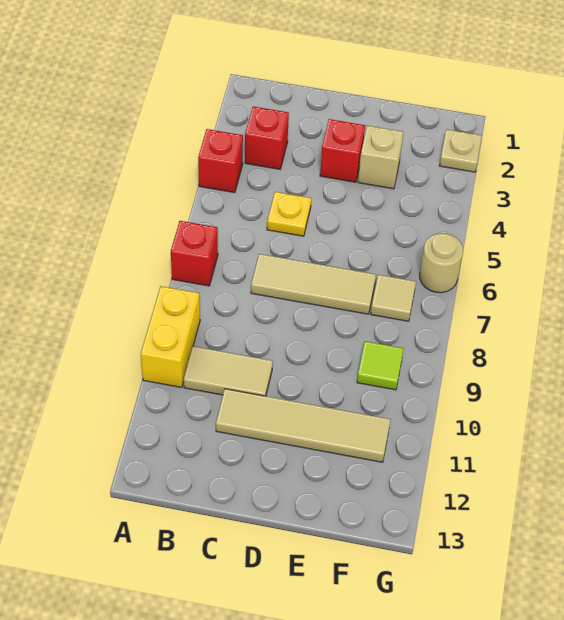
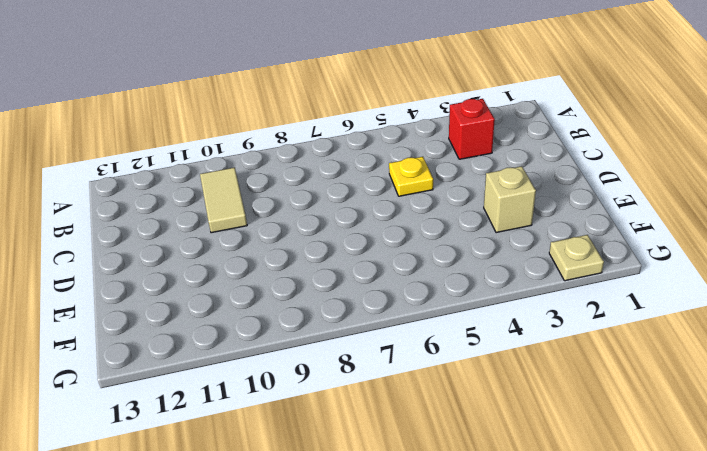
none -> red brick A4 level 1
none -> red brick A7 level 1
none -> yellow brick A9:A10 level 1

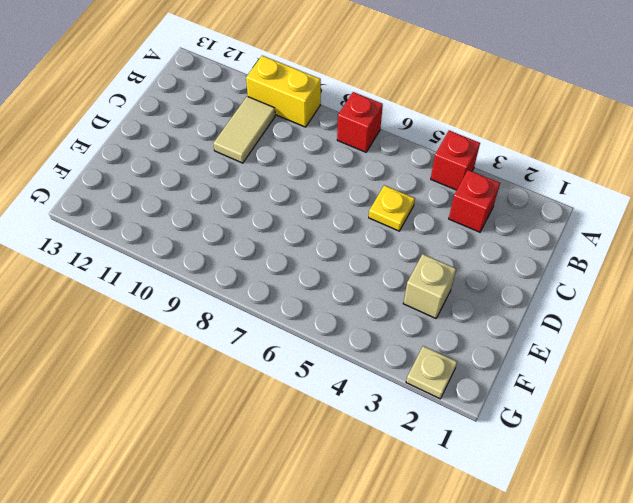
none -> tan tile C7:E7 level 1
none -> tan tile C11:F11 level 1
none -> red brick D3 level 1

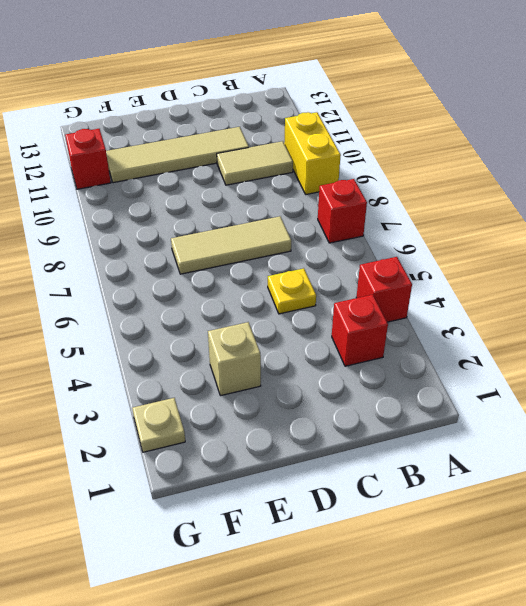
red brick G11 level 1 -> red brick D3 level 1
none -> tan tile F7 level 1
none -> lime tile F9 level 1
none -> tan round brick G6 level 1

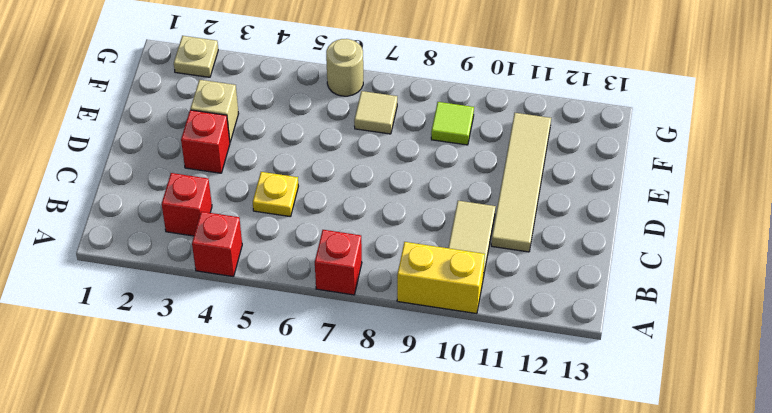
none -> tan tile C7:E7 level 1

